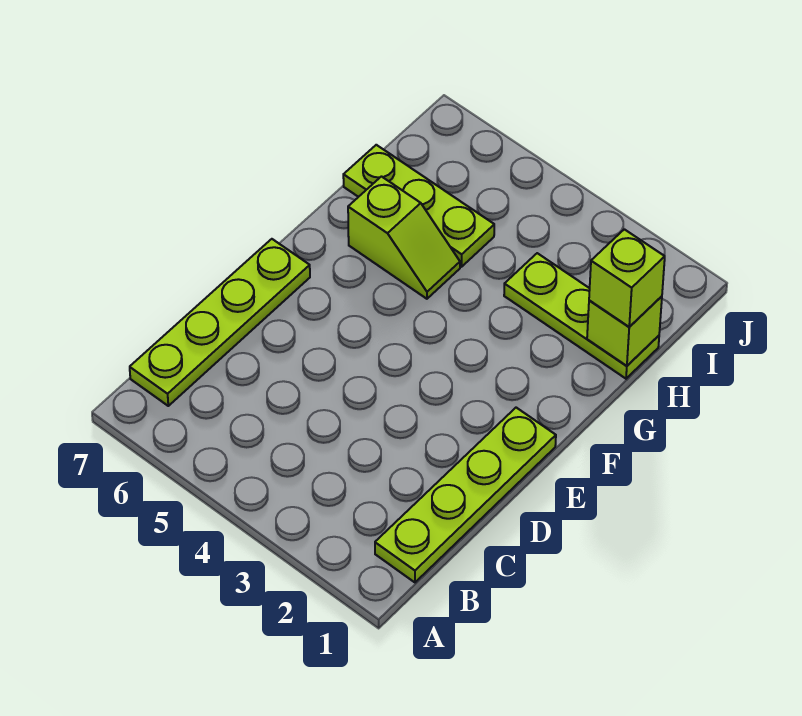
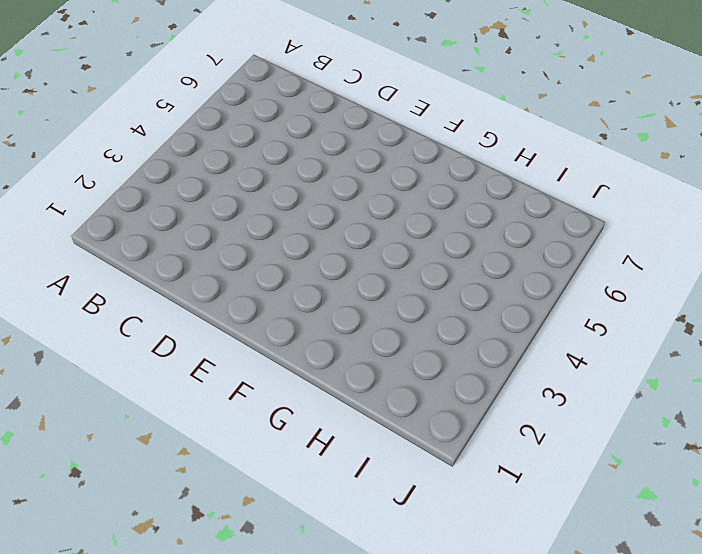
none -> lime plate B1:E1 level 1
none -> lime plate B7:E7 level 1

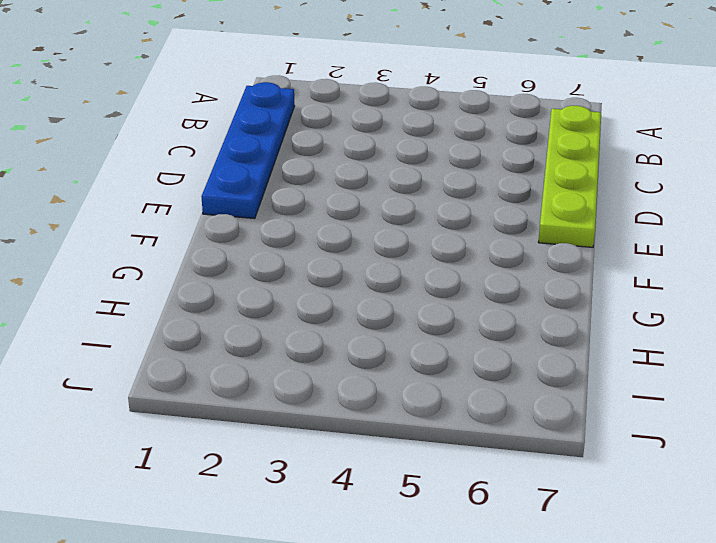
blue plate B1:E1 level 1 -> lime plate B1:E1 level 1
none -> lime slope G5:G6 level 1 top 6
none -> lime plate H1:H3 level 1

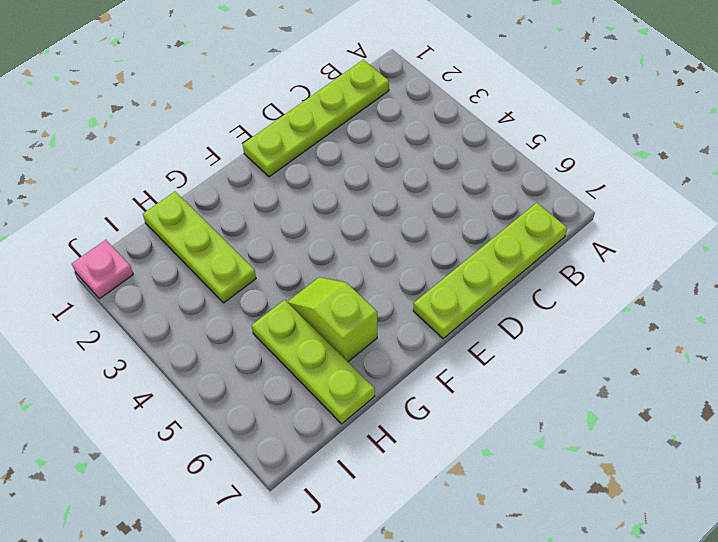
pink plate J1 level 1 -> none
none -> lime brick H1 level 2
none -> lime brick H1 level 3

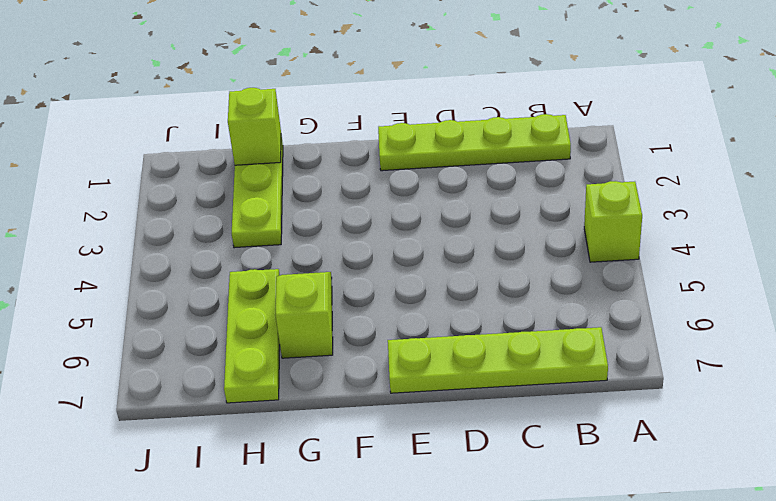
lime brick A4 level 1 -> lime brick H1 level 3

